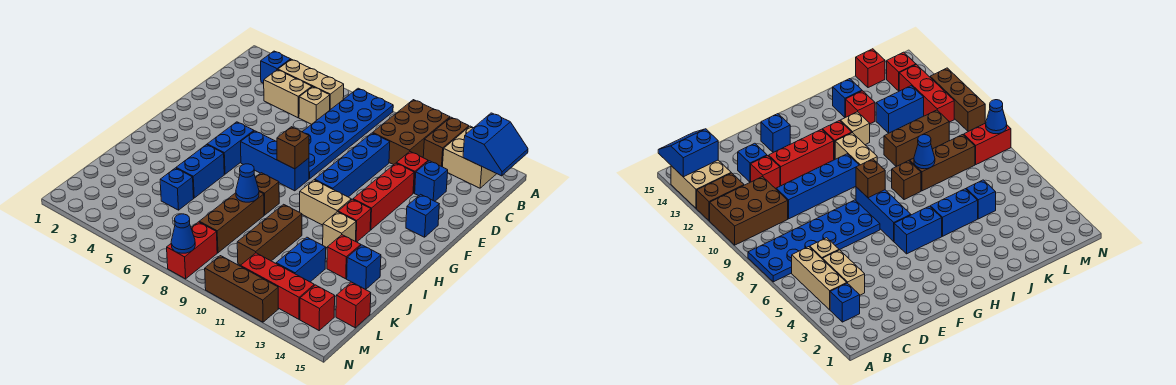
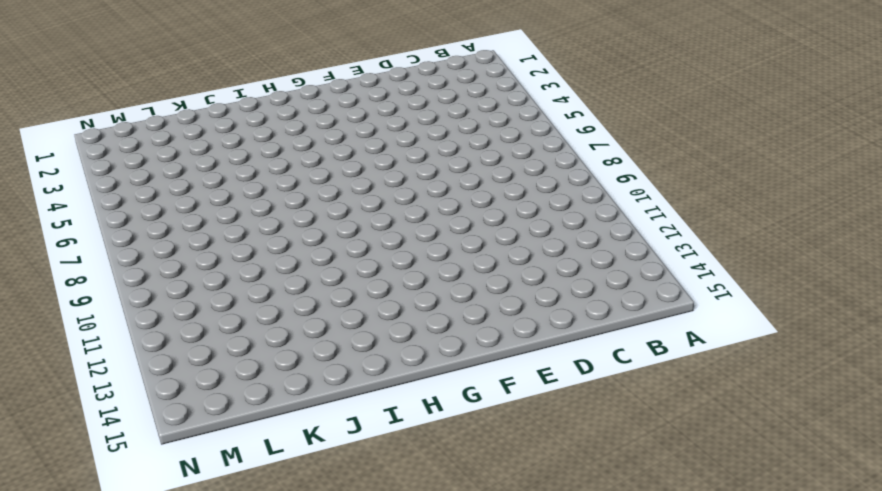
none -> blue plate A7:F8 level 1
none -> brown brick A10:C11 level 1
none -> brown brick A12:B12 level 1
none -> tan brick A13:B14 level 1

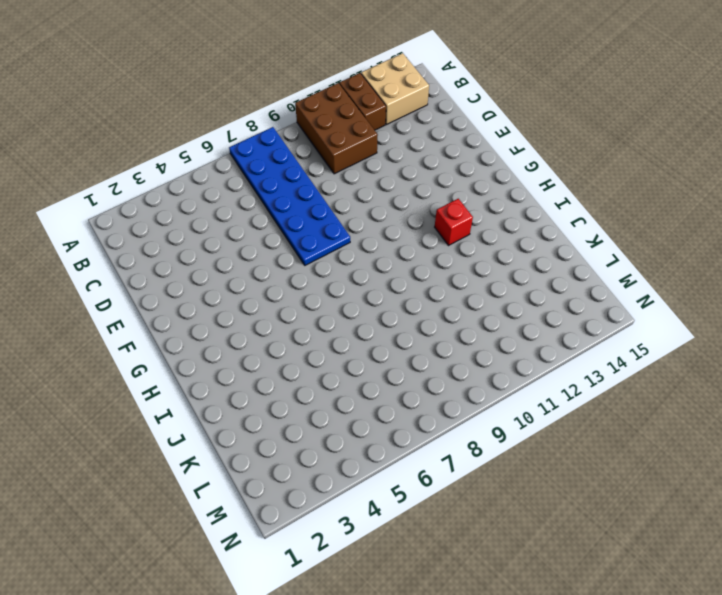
none -> blue brick B3 level 1
none -> tan brick B4:B6 level 1
none -> tan brick C4:C5 level 1
none -> tan brick C6 level 1

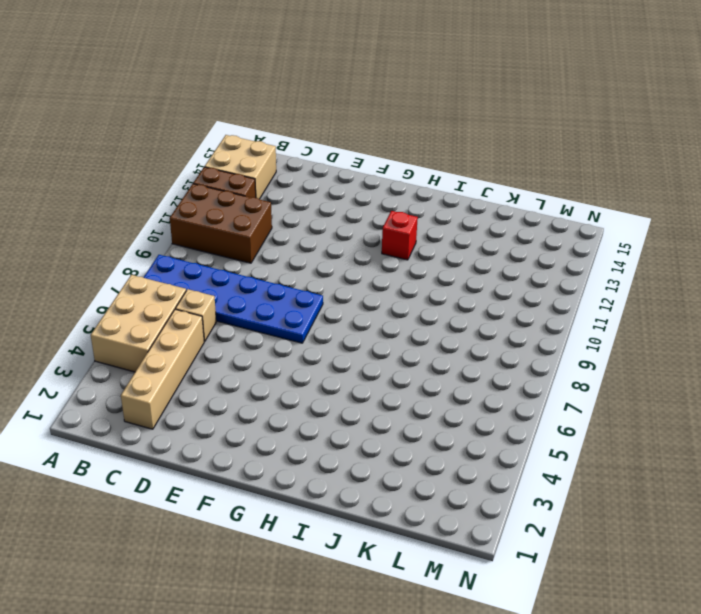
tan brick A4:B6 level 1 -> tan brick B4:B6 level 1
tan brick C2:C5 level 1 -> tan brick C4:C5 level 1
none -> blue brick B3 level 1
none -> blue brick D10:G10 level 1
none -> red brick D12 level 1
none -> blue brick D13 level 1

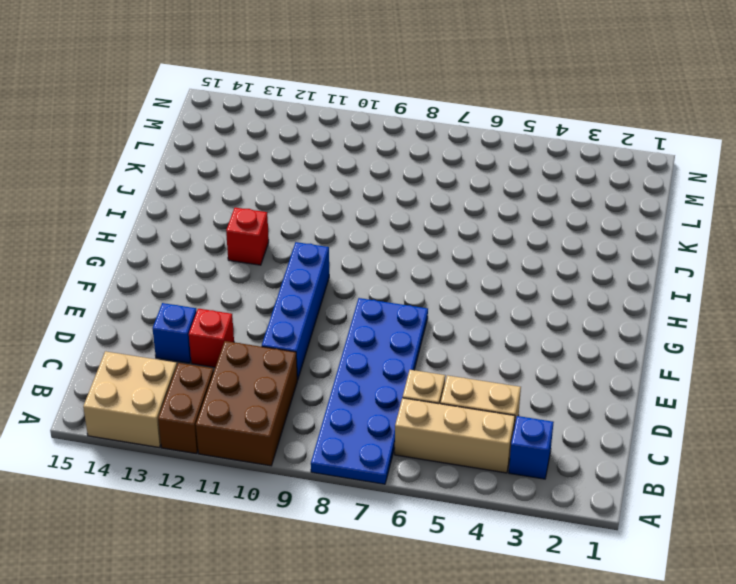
none -> red brick E12:G12 level 1
none -> blue brick F14 level 1
none -> blue brick G5:H5 level 1
none -> blue brick G6:G8 level 1

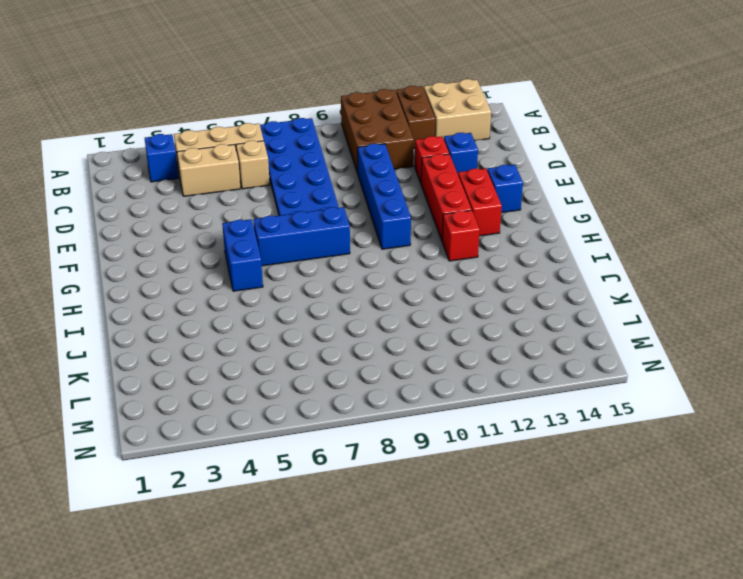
red brick F13:G13 level 1 -> red brick M8:N8 level 1
none -> tan brick H10:H11 level 1
none -> blue brick I5:J5 level 1
none -> brown brick I8 level 1
none -> tan brick I12 level 1

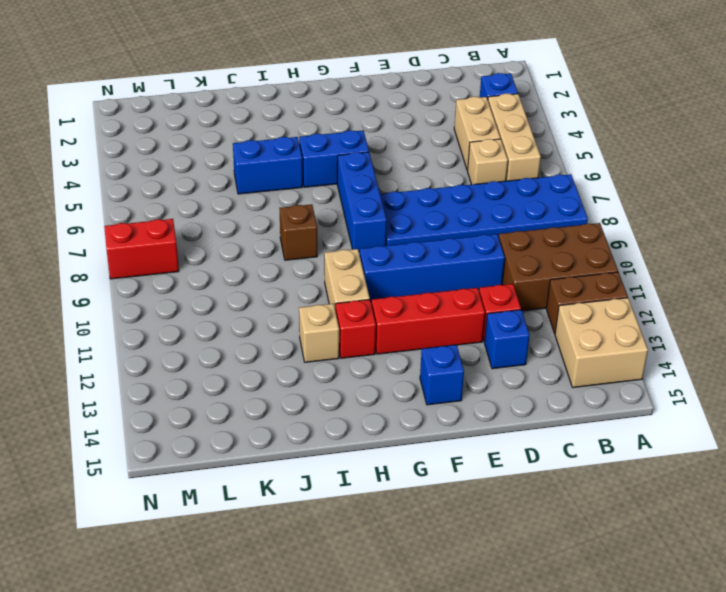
none -> brown brick J8:L8 level 1
none -> brown brick J10:L10 level 1
none -> red brick J13 level 1
none -> blue brick J14 level 1

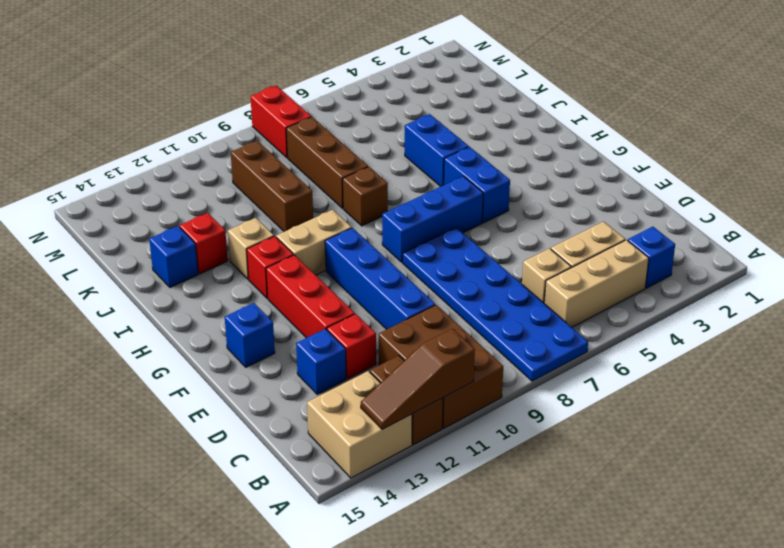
brown slope A11:A13 level 2 top 11 -> none
none -> blue brick K5 level 1
none -> blue brick K12:L12 level 1
none -> red brick L15 level 1
none -> red brick M11:M13 level 1

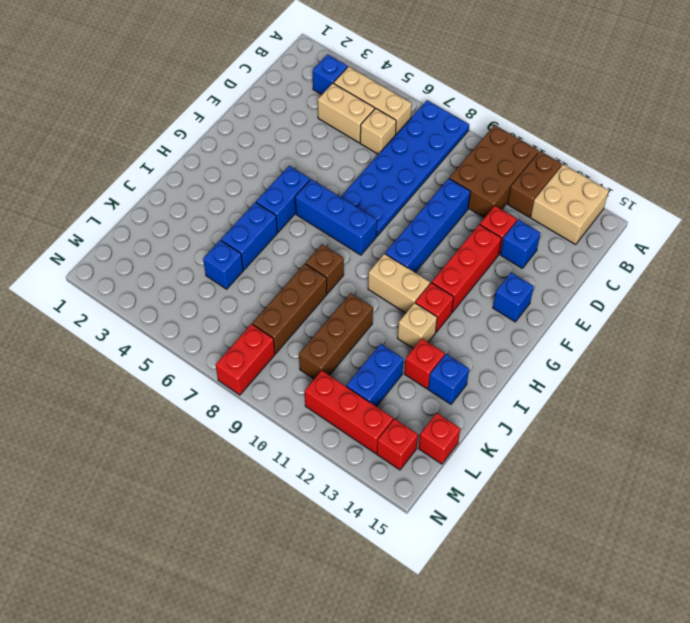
none -> brown brick N10:N12 level 1
none -> blue slope A14:B15 level 2 top 14
none -> brown brick G8 level 2
none -> blue cone J8 level 2

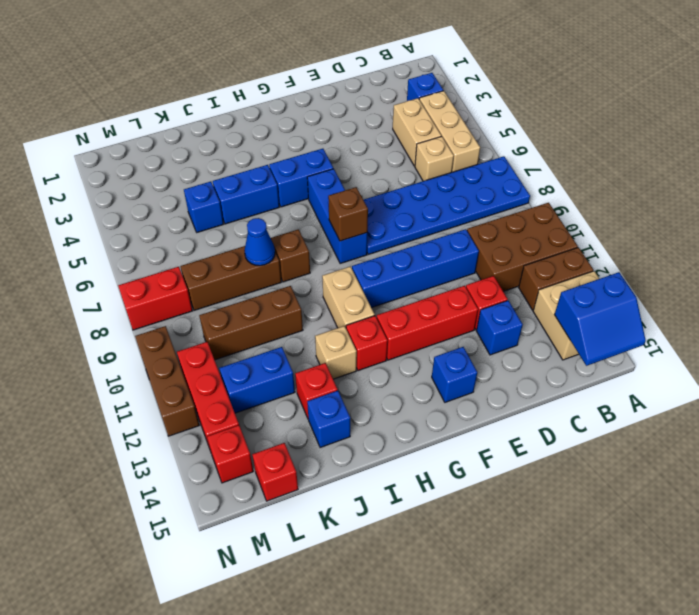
none -> blue cone N8 level 2

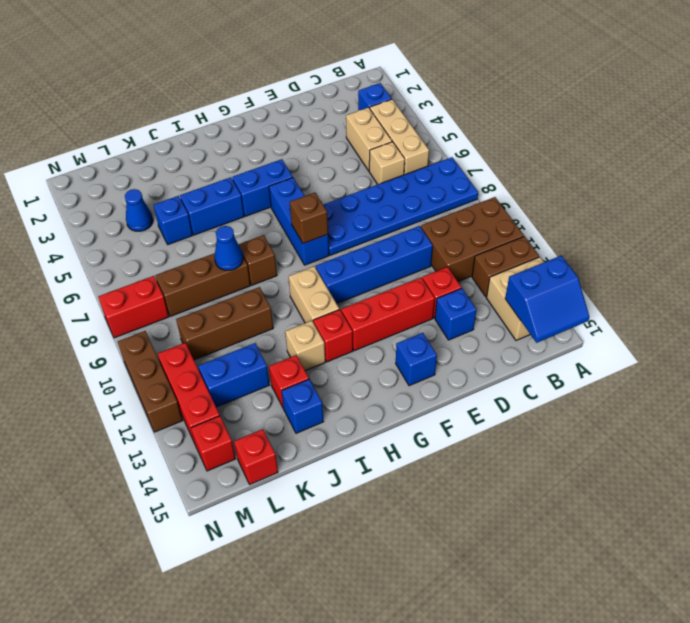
blue cone L4 level 1 -> blue cone N8 level 2

